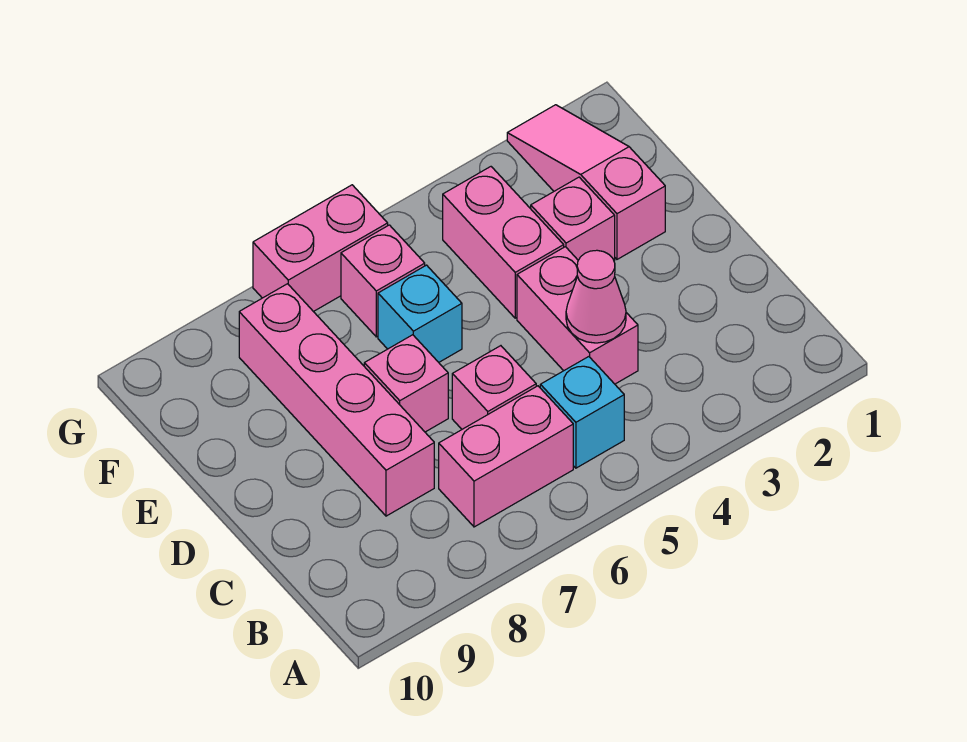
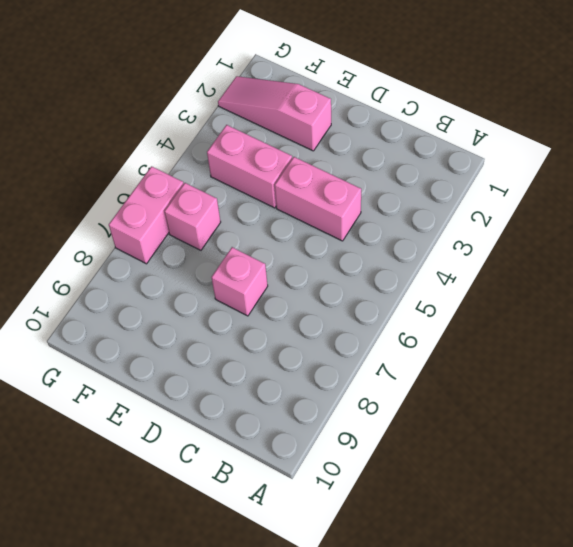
none -> cyan brick B5 level 1
none -> pink brick B6:B7 level 1
none -> pink brick C6 level 1

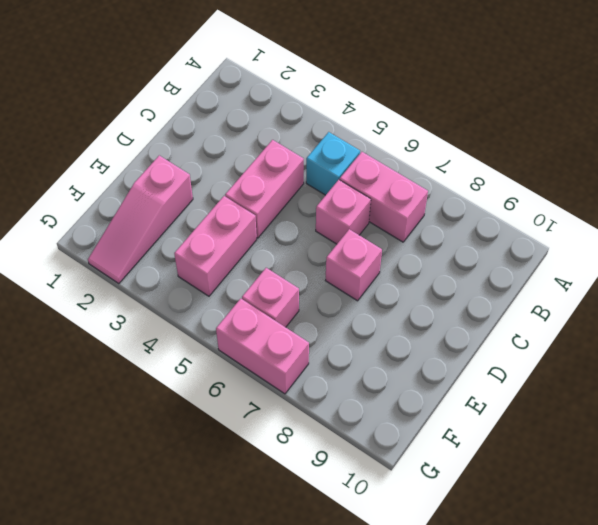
none -> pink brick C8:F8 level 1
none -> pink brick E3 level 1
none -> cyan brick E6 level 1

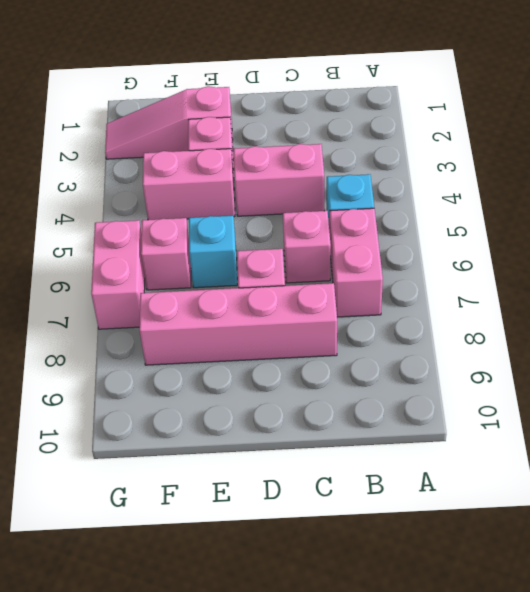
none -> pink cone C4 level 2

